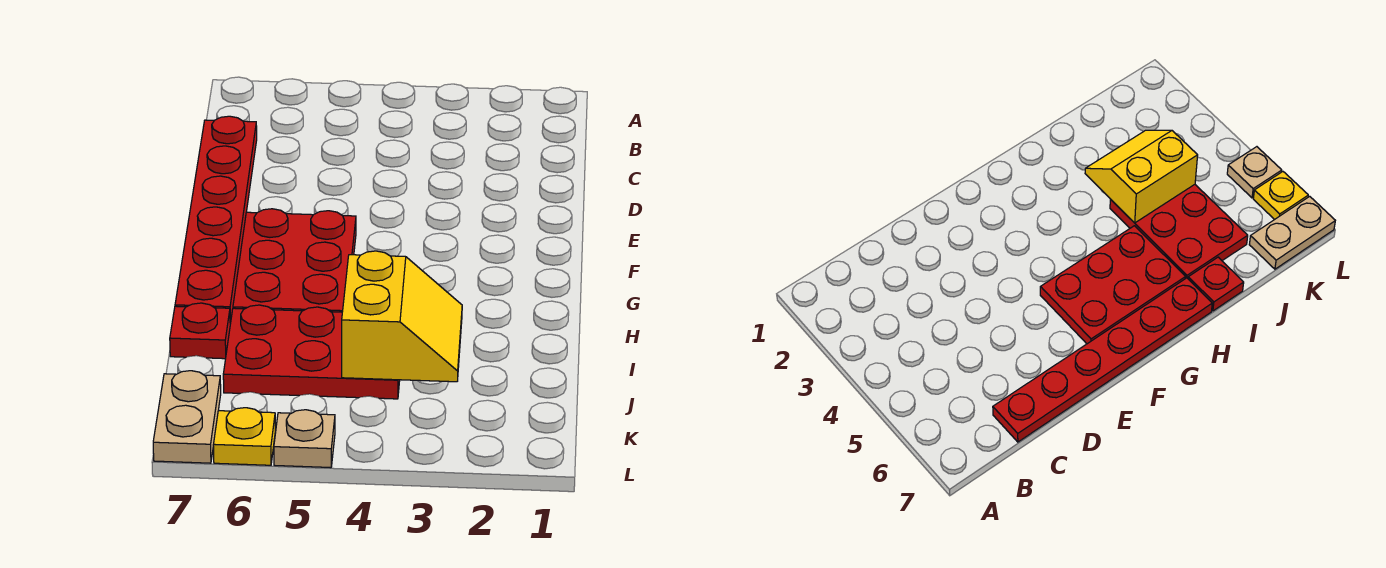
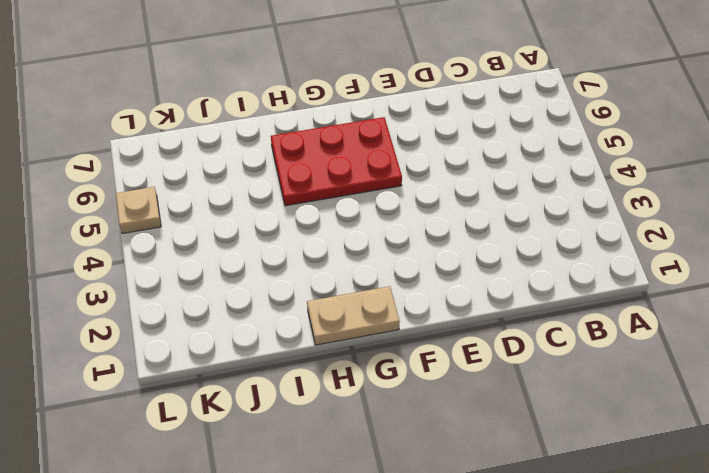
tan plate G1:H1 level 1 -> tan plate K7:L7 level 1
none -> red plate C7:H7 level 1
none -> red plate I4:J6 level 1

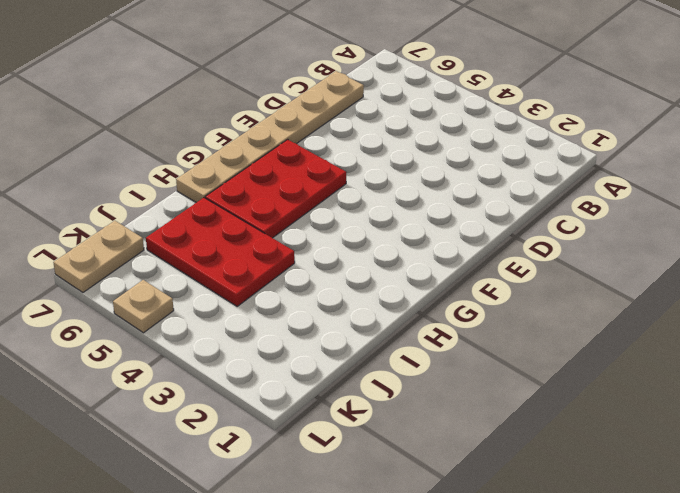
tan plate C7:H7 level 1 -> red plate C7:H7 level 1
none -> red plate I7 level 1
none -> yellow plate L6 level 1

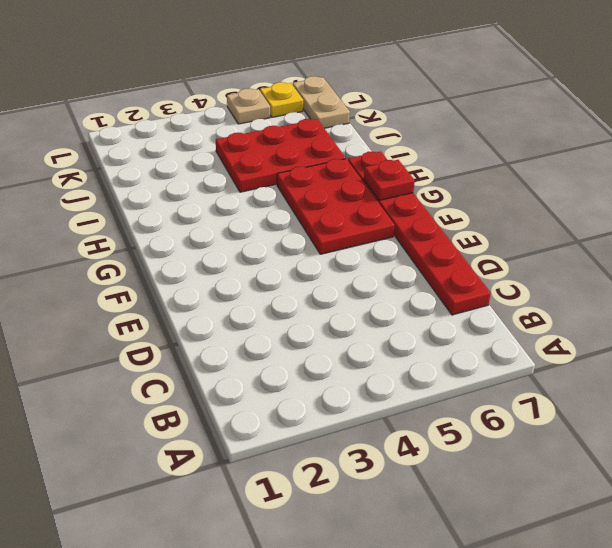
red plate G7 level 2 -> red plate I7 level 1
none -> yellow slope I3:J4 level 2 top 4

